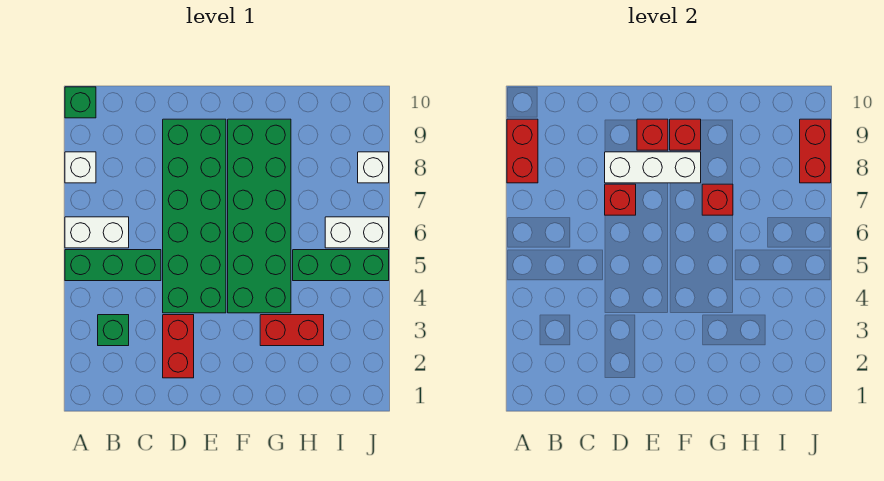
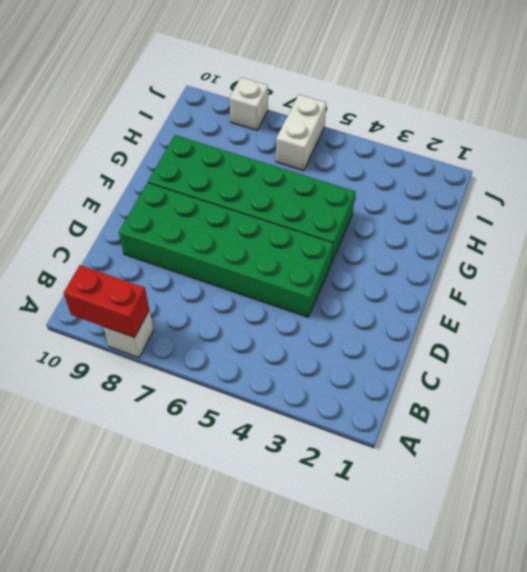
none -> green brick A5:C5 level 1
none -> white brick A6:B6 level 1
none -> green brick A10 level 1

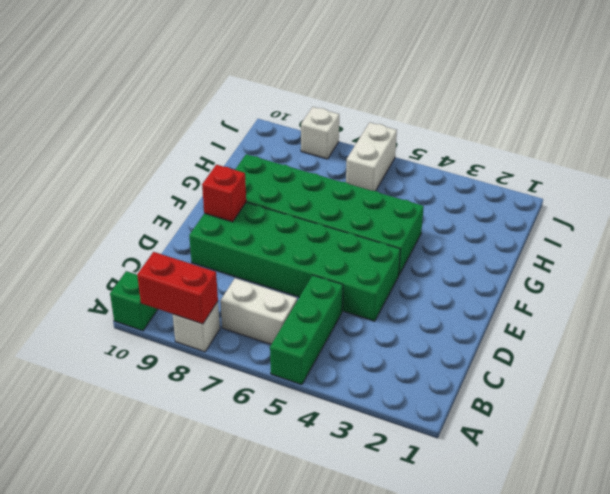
white brick B6:B7 level 1 -> white brick A6:B6 level 1
none -> green brick B3 level 1
none -> red brick D2:D3 level 1
none -> red brick G3:H3 level 1

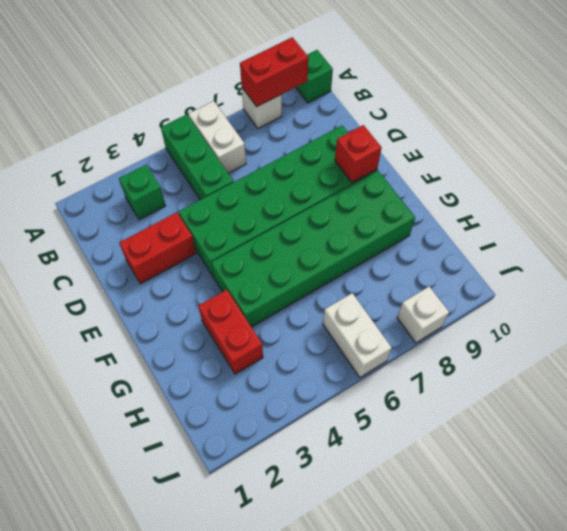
none -> green brick H5:J5 level 1
none -> red brick D7 level 2
none -> white brick D8:F8 level 2

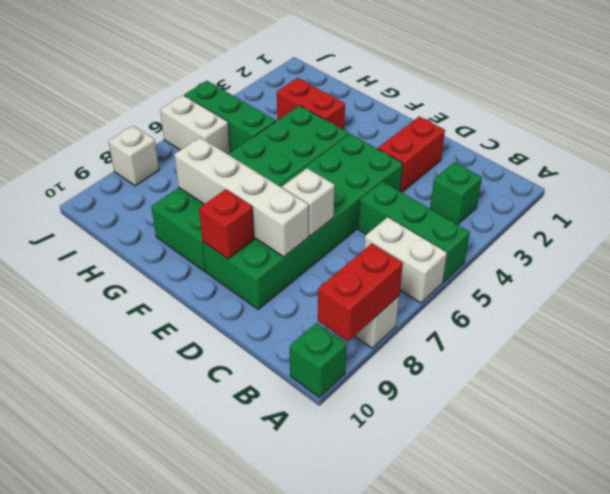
white brick D7 level 2 -> red brick D7 level 2
white brick D8:G8 level 2 -> white brick D8:F8 level 2
none -> red brick F9 level 2
none -> red brick G7 level 2
none -> red brick J8:J9 level 2

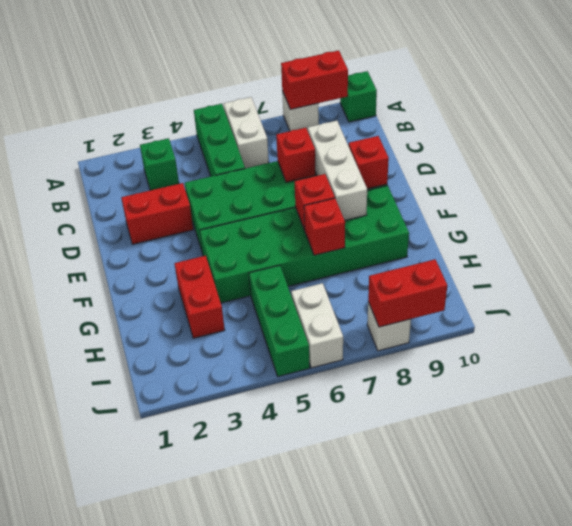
red brick F7 level 2 -> red brick F9 level 2

